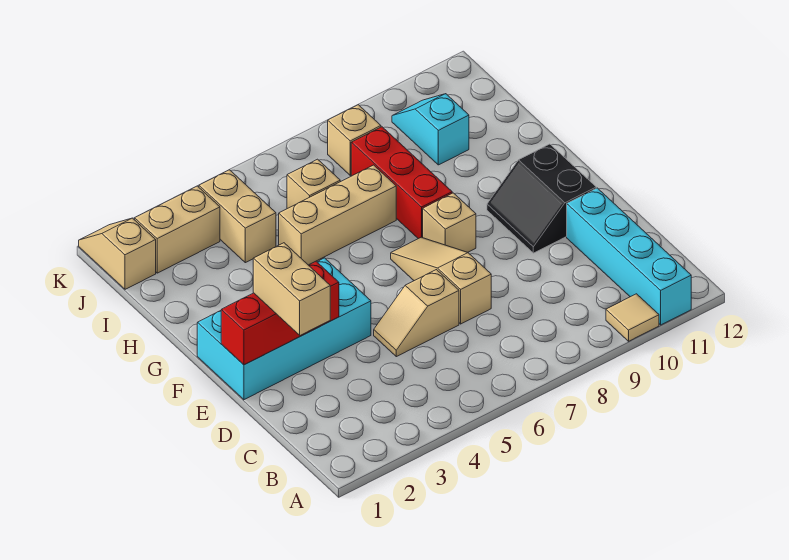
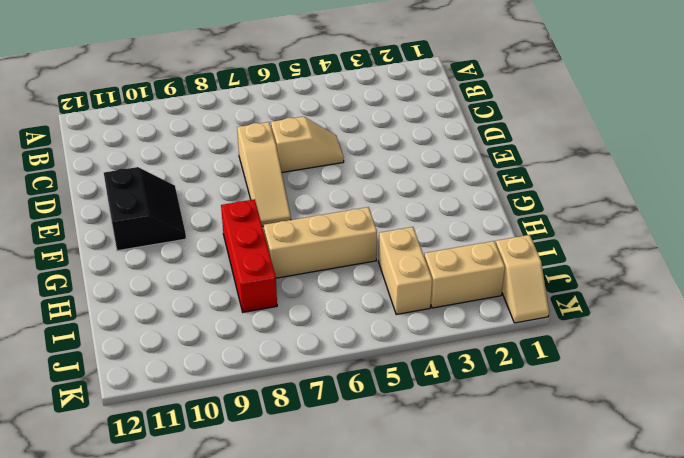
none -> tan tile A10 level 1
none -> cyan brick A11:D11 level 1
none -> cyan brick E1:F4 level 1

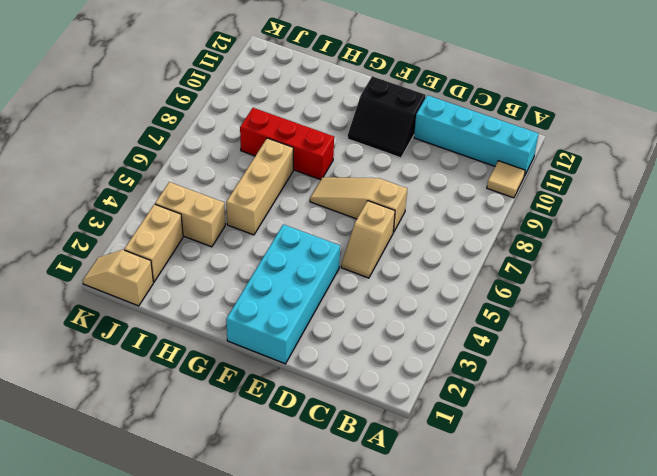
none -> tan brick F8 level 1
none -> tan brick I6 level 1
none -> cyan slope I10:J10 level 1 top I

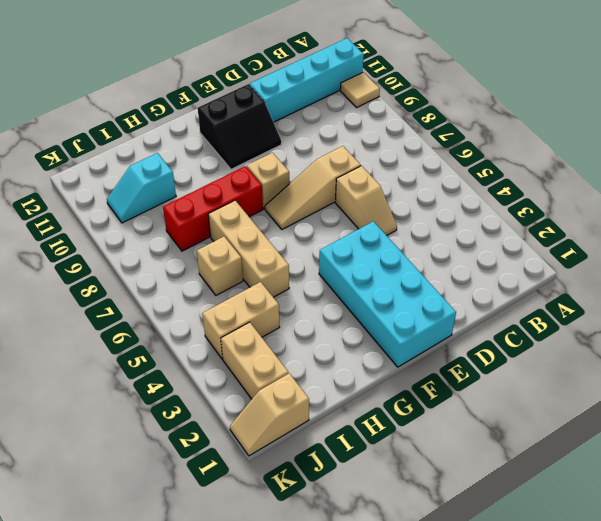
none -> tan brick J8 level 1
none -> red brick E1:E3 level 2
none -> tan brick D2:E2 level 3

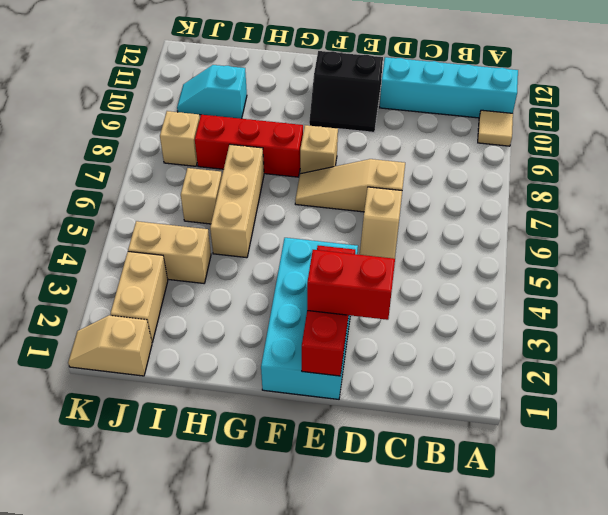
red brick D2:E2 level 3 -> tan brick D2:E2 level 3

